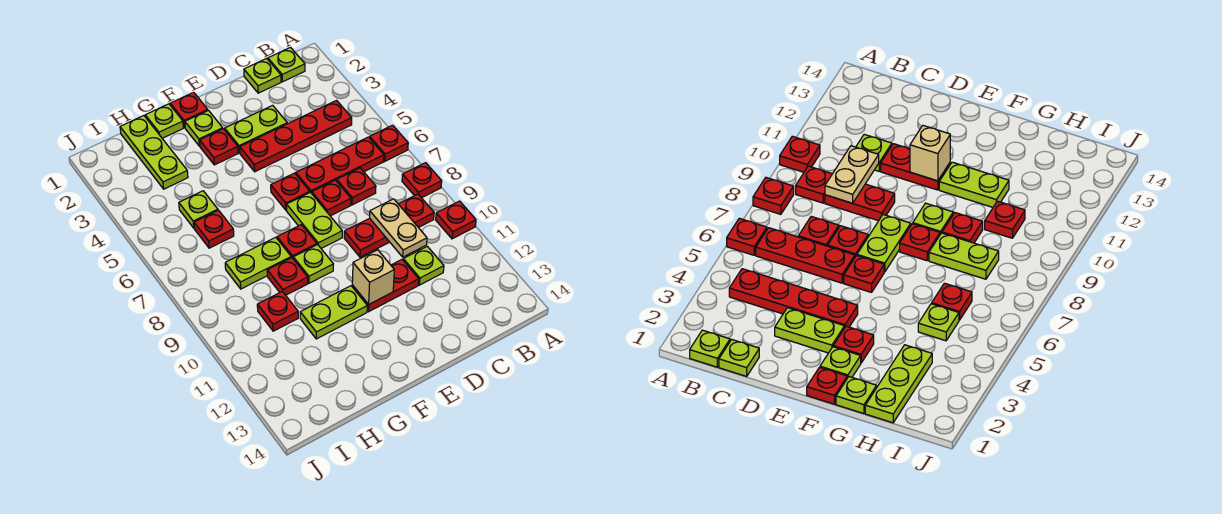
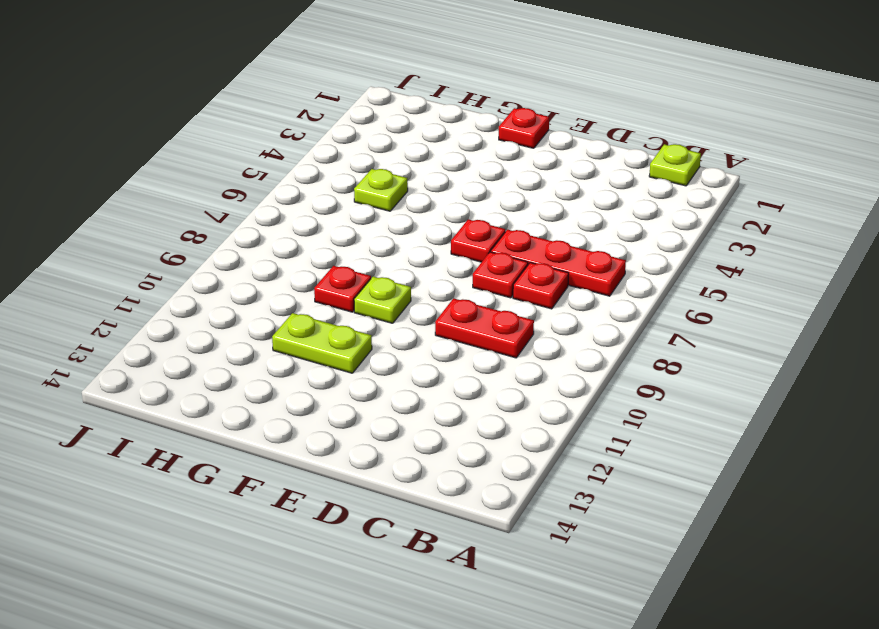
none -> red plate A6 level 1
none -> red plate A8 level 1
none -> red plate A10 level 1
none -> red plate B4:E4 level 1

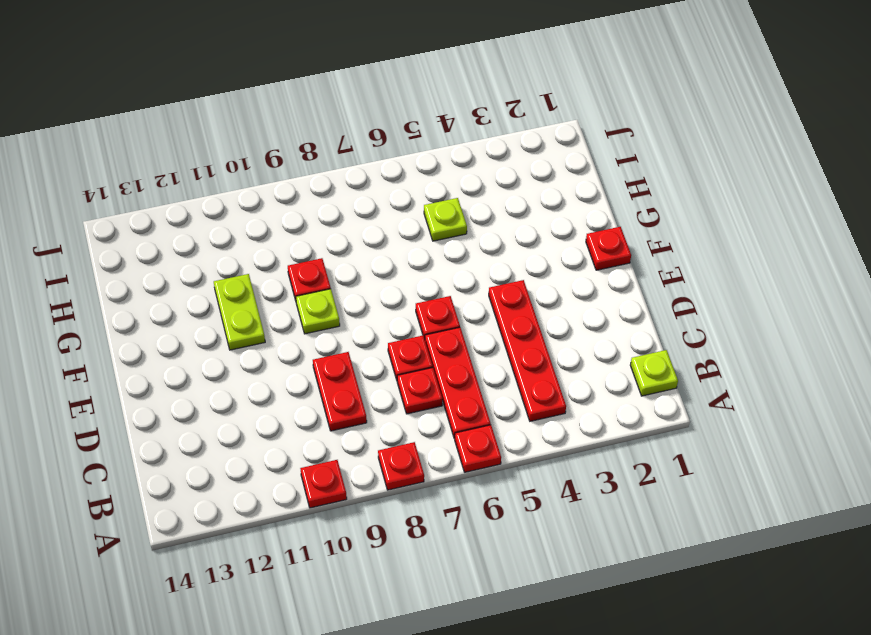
none -> red plate B9 level 1
none -> lime plate C1 level 1
none -> lime plate C11 level 1
none -> lime plate D3:E3 level 1

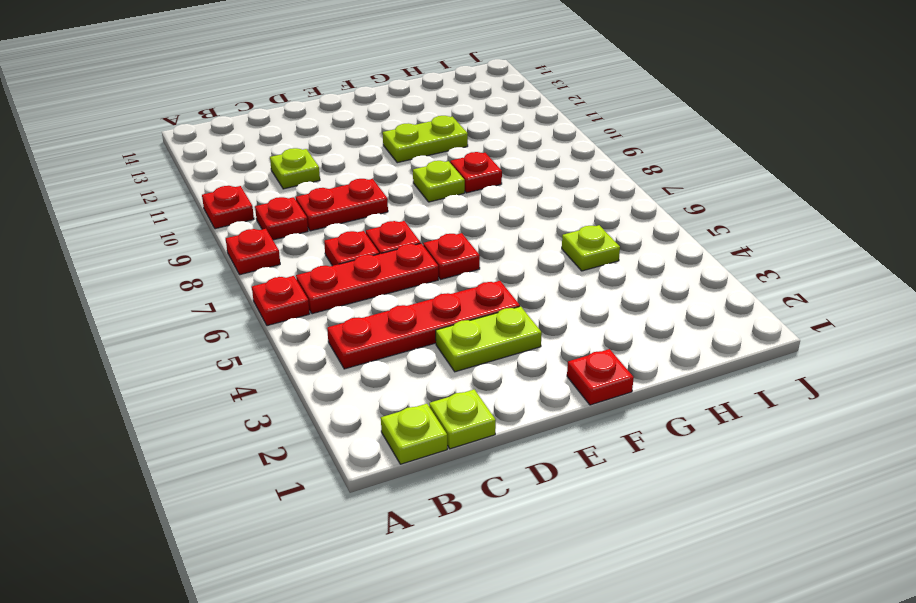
none -> red plate D11:E11 level 1
none -> lime plate E7:E8 level 1
none -> lime plate F2 level 1
none -> red plate F3 level 1

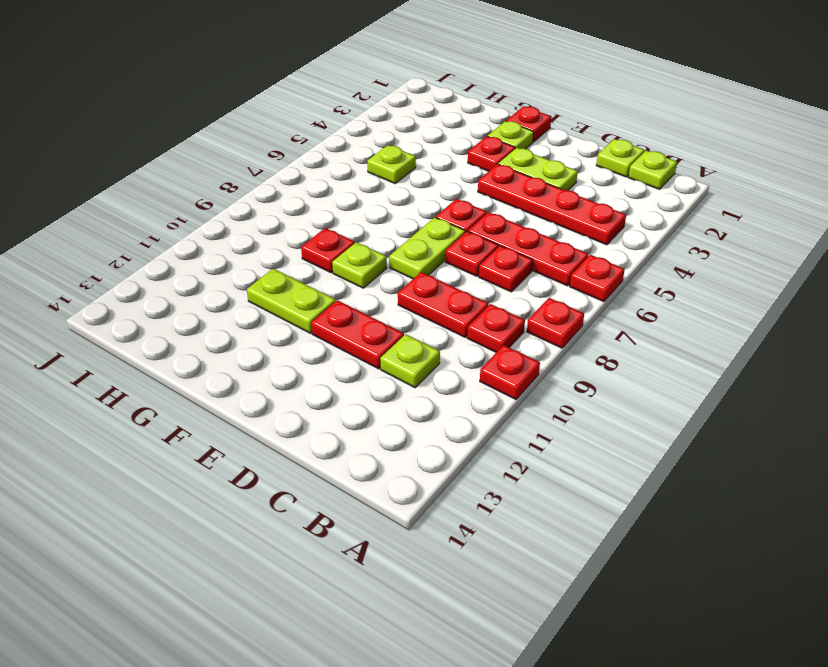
none -> red plate F8 level 1
none -> lime plate G1 level 1
none -> lime plate G8:H8 level 1
none -> lime plate H1:H3 level 1

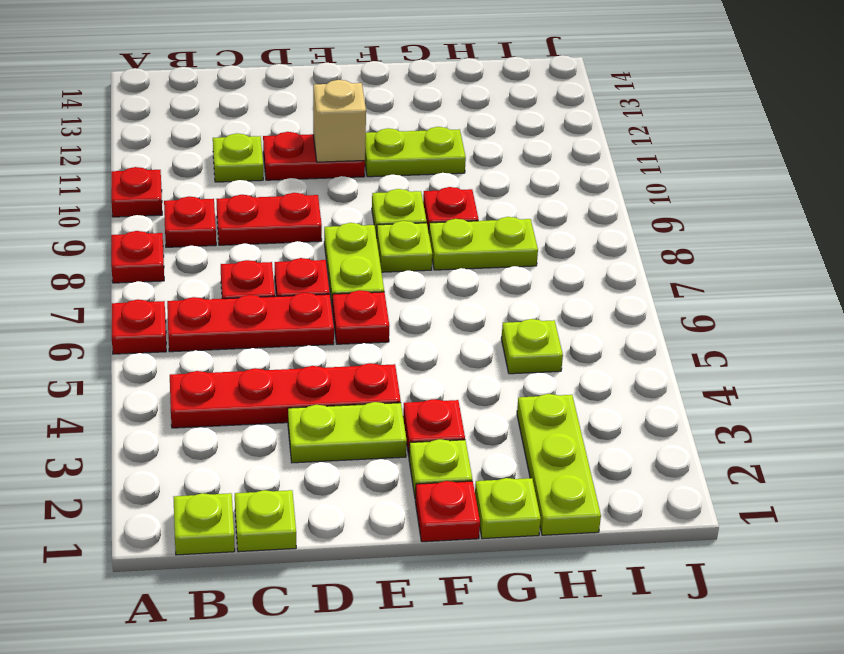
lime plate F8 level 1 -> red plate F8 level 1
none -> red plate H6 level 1
none -> red plate H10 level 1
none -> tan plate C9:C10 level 2

